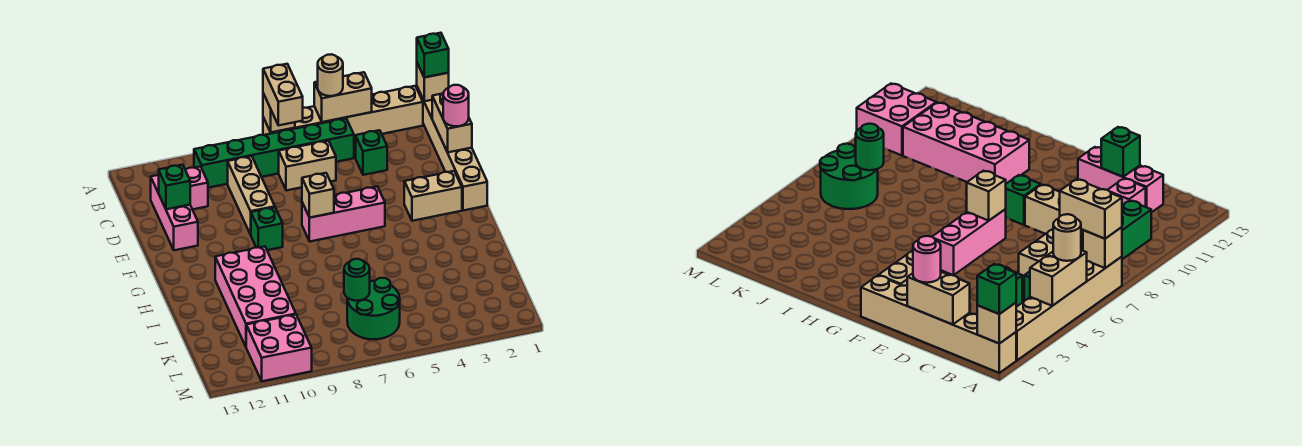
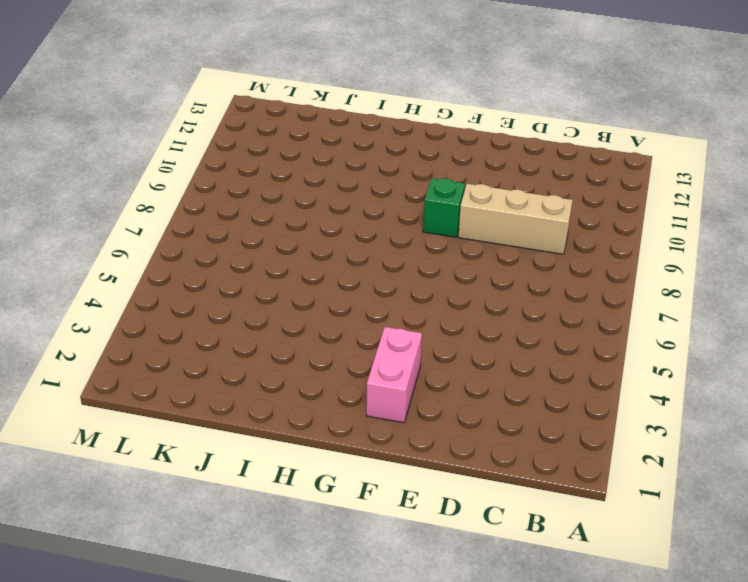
pink brick F2:F3 level 1 -> tan brick F2:F3 level 1
none -> tan brick A1:F1 level 1
none -> tan brick A2:A7 level 1
none -> green brick B5:B10 level 1

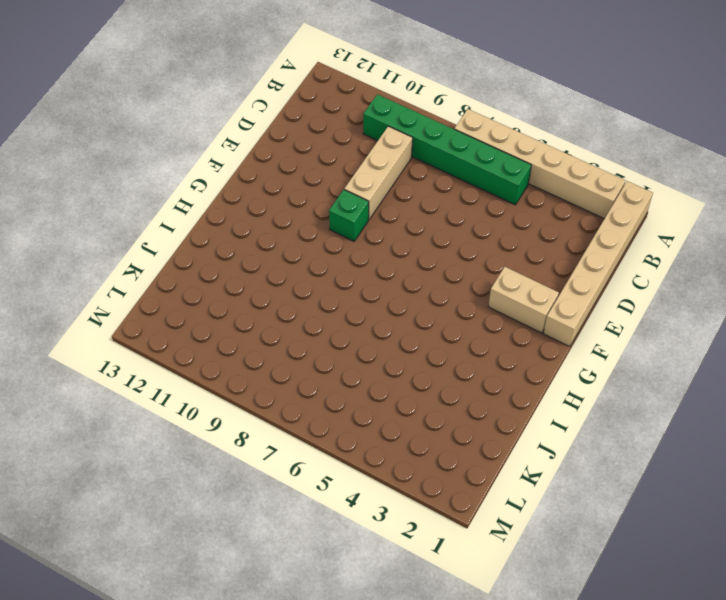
none -> green brick C4 level 1
none -> tan brick C6:C7 level 1
none -> pink brick C11 level 1

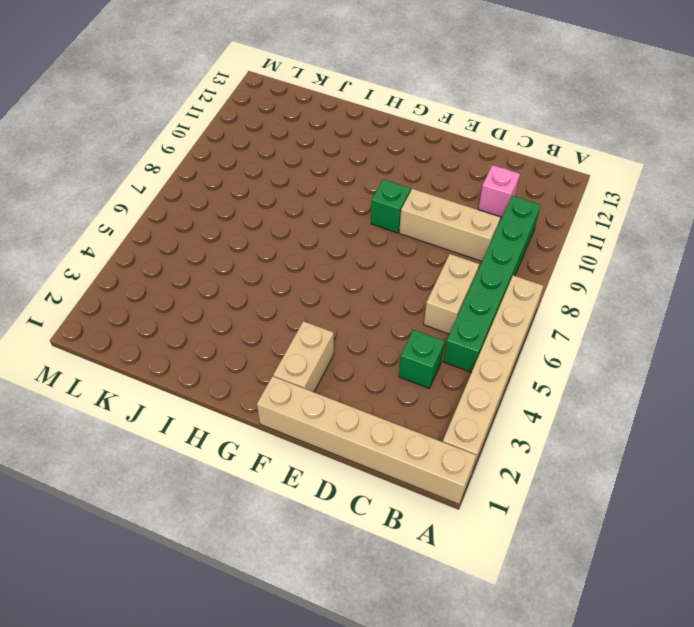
none -> pink brick C12:E12 level 1
none -> pink brick F5:F7 level 1
none -> pink brick H10:K11 level 1

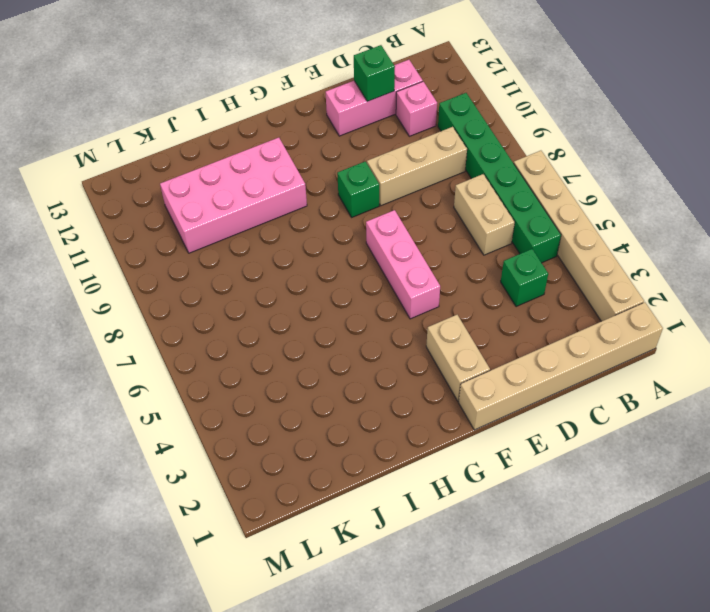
none -> green round brick K6:L7 level 1
none -> pink brick L10:M11 level 1
none -> tan brick A1 level 2

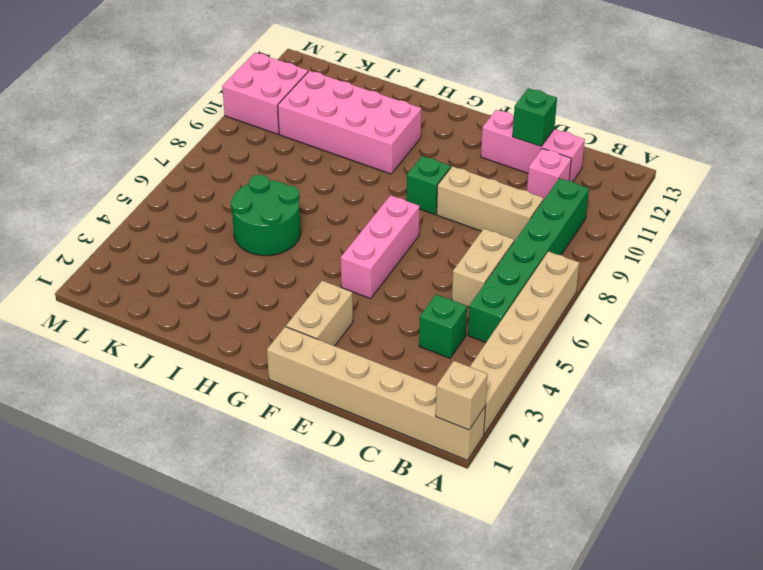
green round brick I5:J6 level 1 -> green round brick K6:L7 level 1
none -> tan brick A4:A5 level 2
none -> tan brick A7 level 2
none -> tan brick C1:D1 level 2

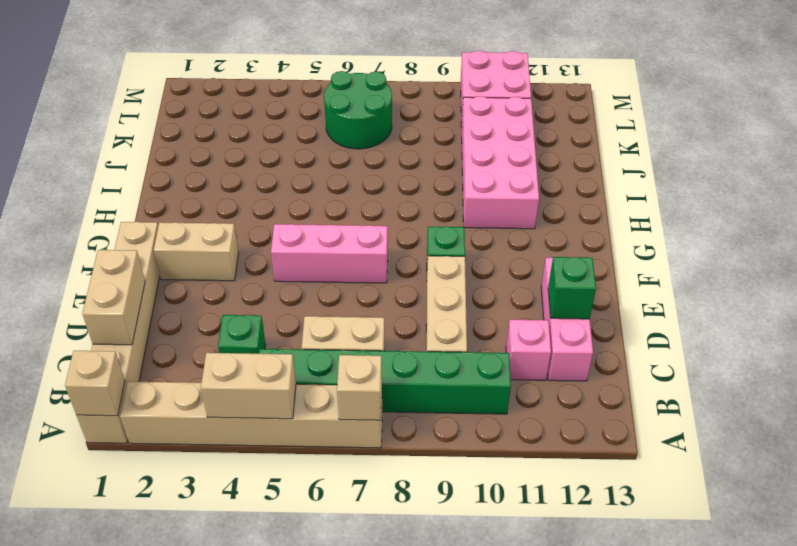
none -> tan brick F7 level 2
none -> green round brick K7 level 2
none -> green brick A1 level 3

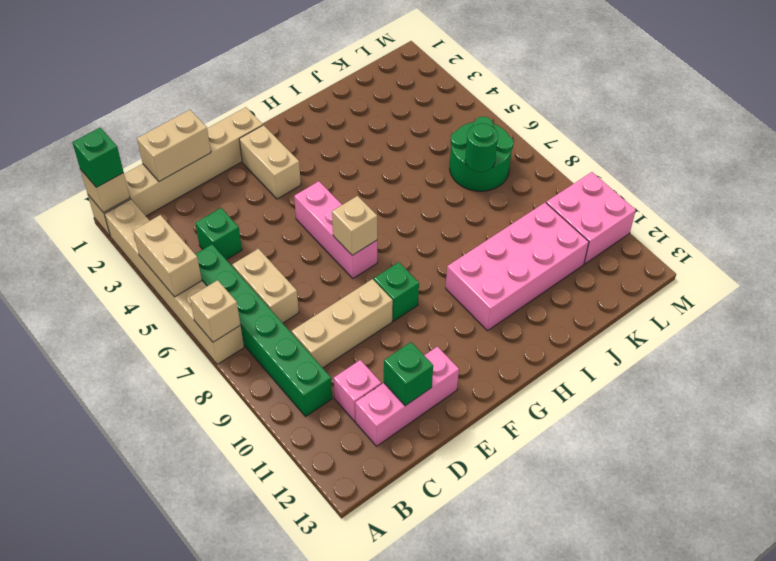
none -> tan round brick A5 level 3
none -> tan brick A7:B7 level 3
none -> pink round brick D1 level 3

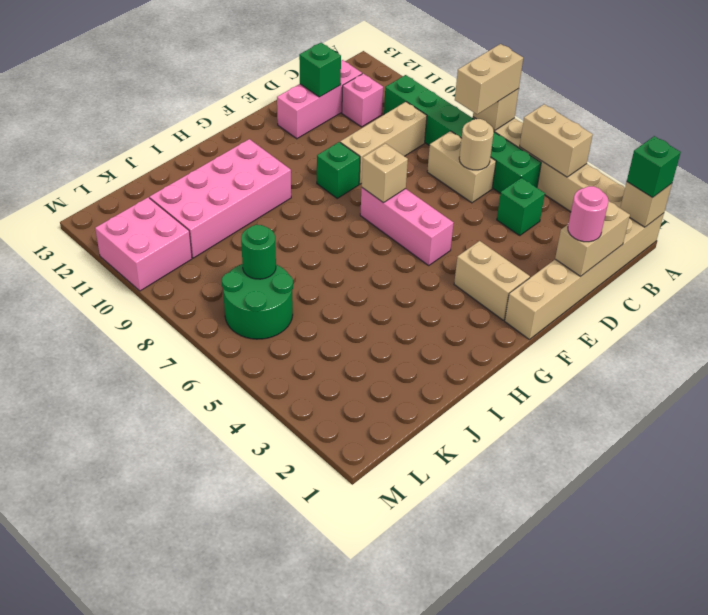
tan round brick C6 level 2 -> tan round brick A5 level 3

